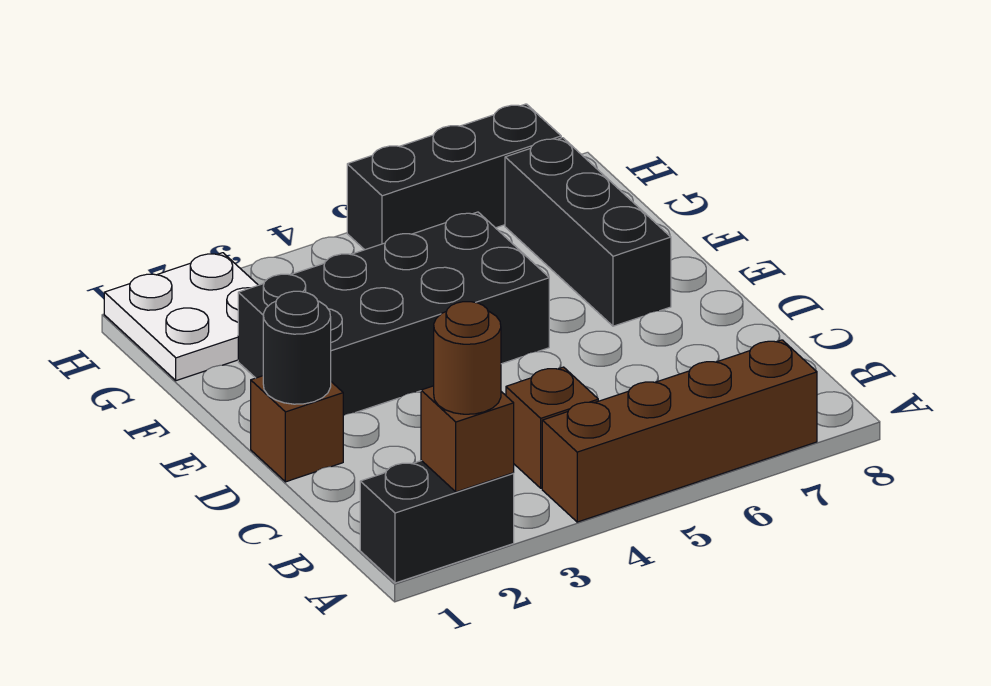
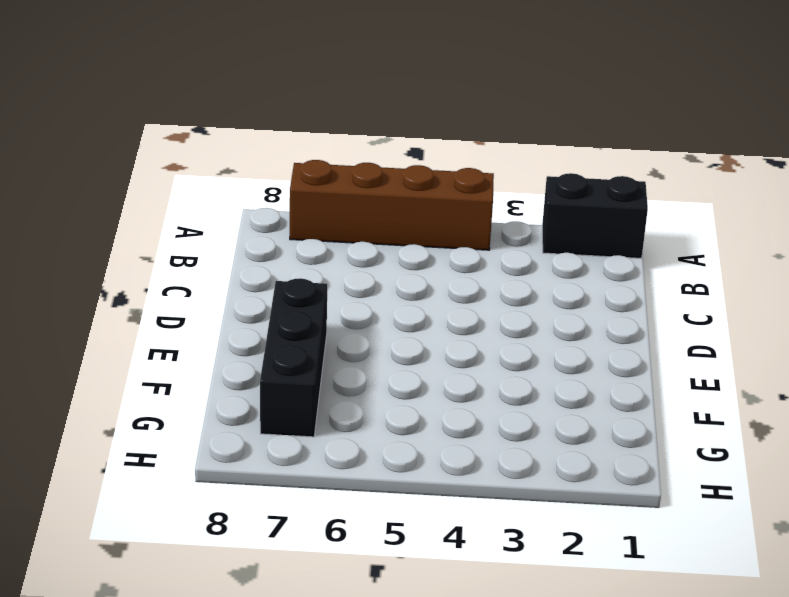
none -> brown brick B4 level 1
none -> brown brick D1 level 1

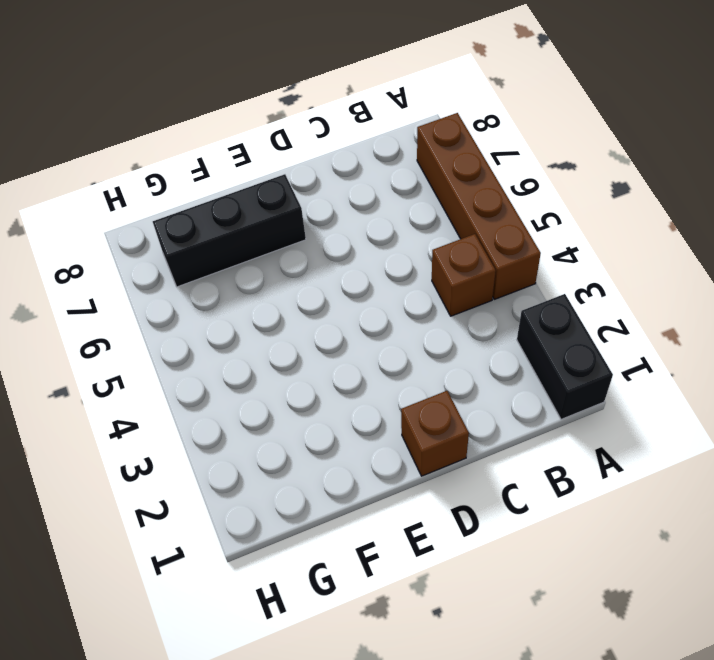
none -> black brick E2:F5 level 1
none -> white plate G1:H2 level 1

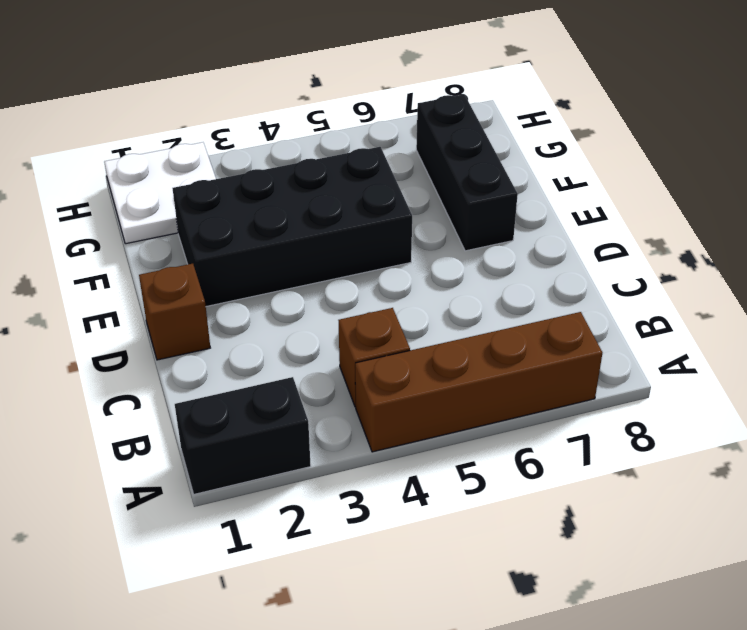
none -> black brick H5:H7 level 1
none -> brown brick A2 level 2

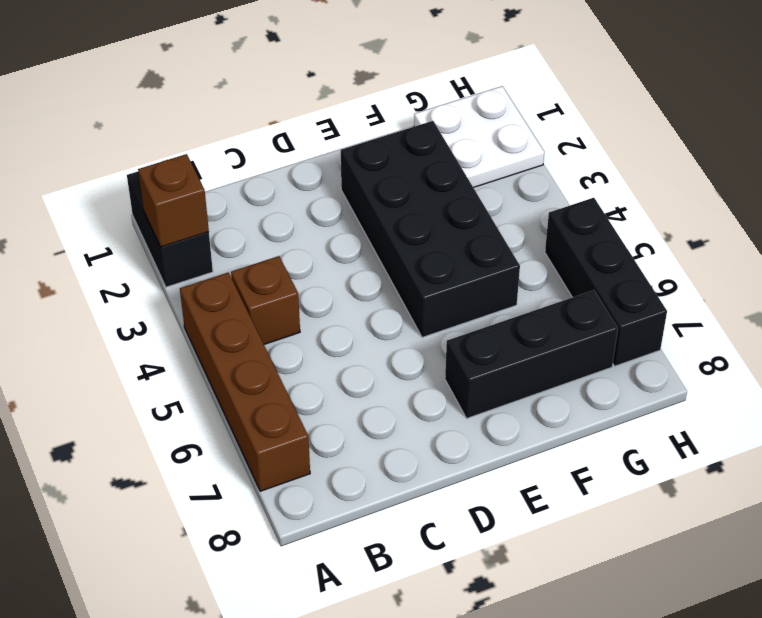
none -> brown brick D1 level 1
none -> black round brick D1 level 2

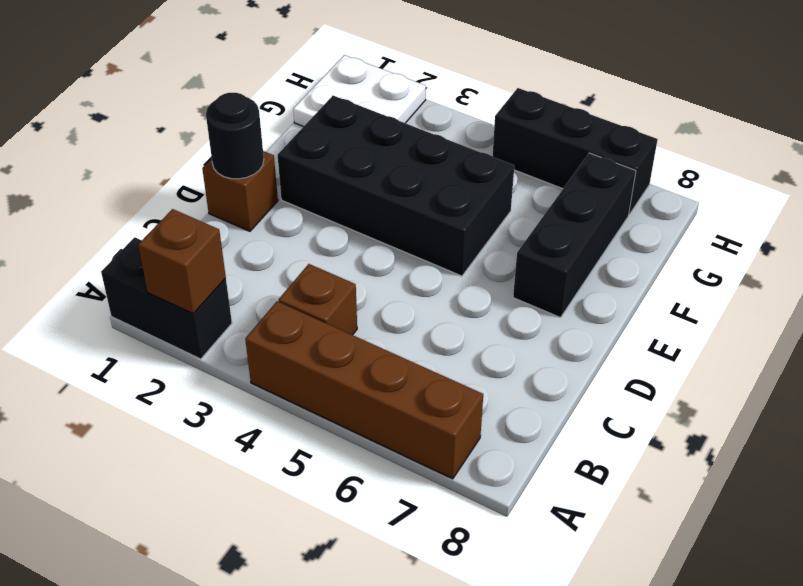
none -> brown round brick A2 level 3

